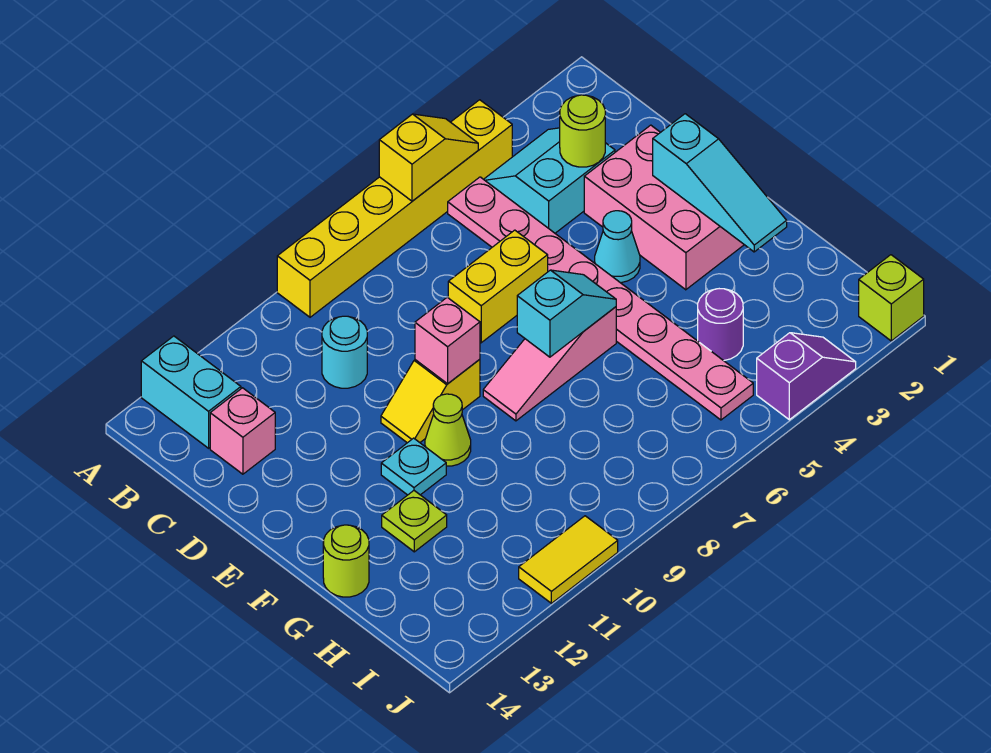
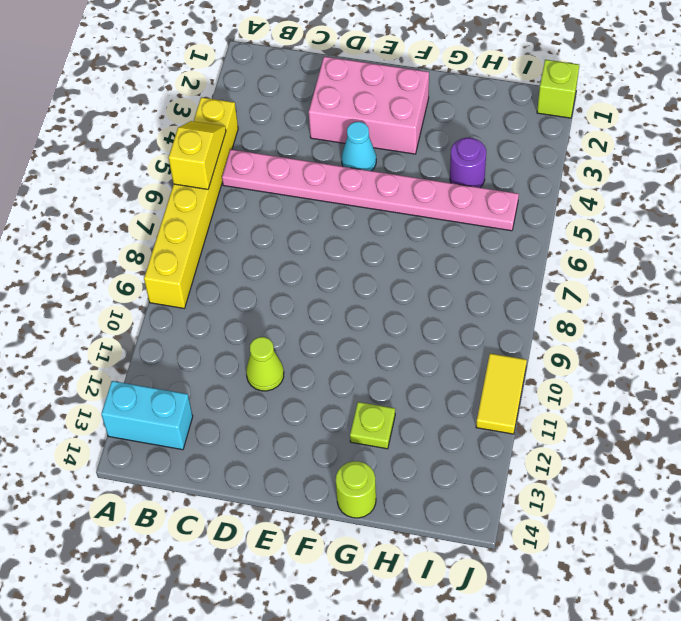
lime cone D11 level 1 -> lime cone F10 level 1
none -> cyan slope B3:C4 level 1 top C
none -> cyan round brick C10 level 1
none -> pink brick C13 level 1

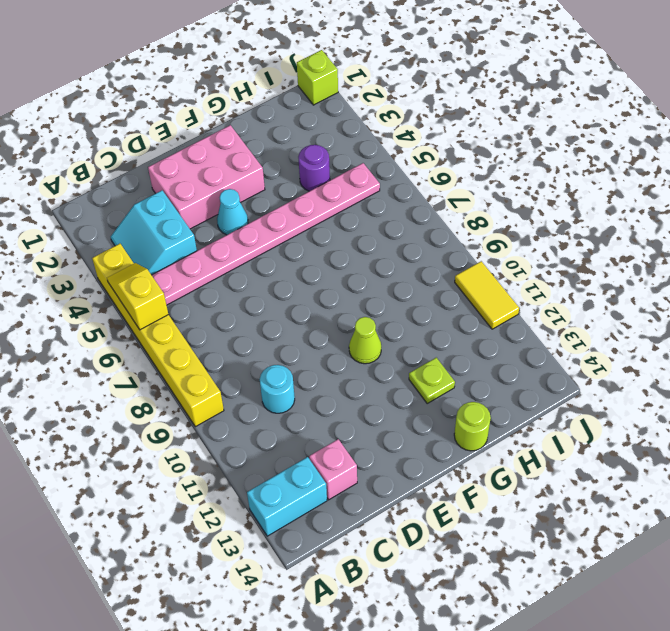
none -> yellow brick D6:D7 level 1
none -> yellow slope E9:E10 level 1 top 9
none -> pink slope F6:F8 level 1 top 6

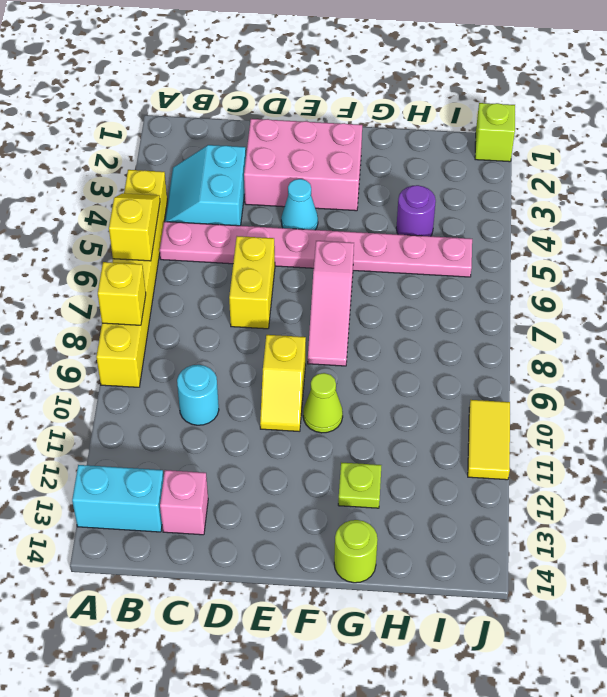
yellow brick A8 level 2 -> none
none -> cyan plate F11 level 1
none -> purple slope J3:J4 level 1 top 4
none -> lime round brick C3 level 2

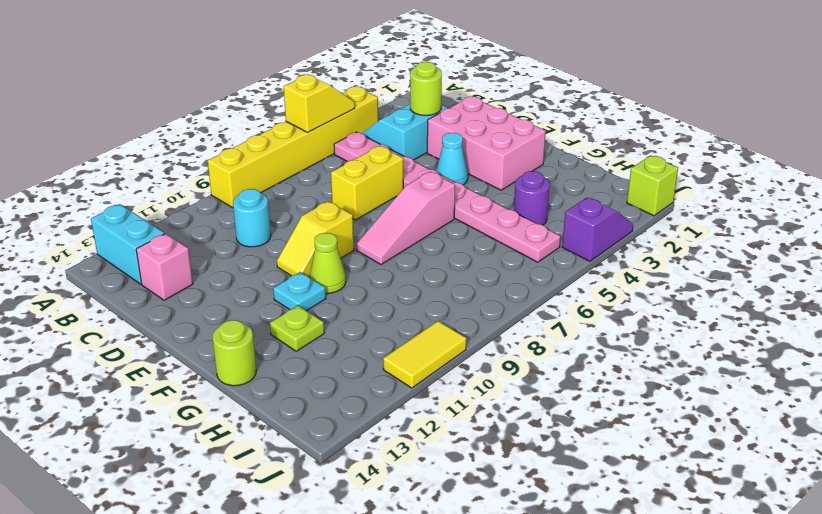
none -> cyan slope E2:G2 level 2 top E
none -> pink brick E9 level 2
none -> cyan slope F6:F7 level 2 top 7

